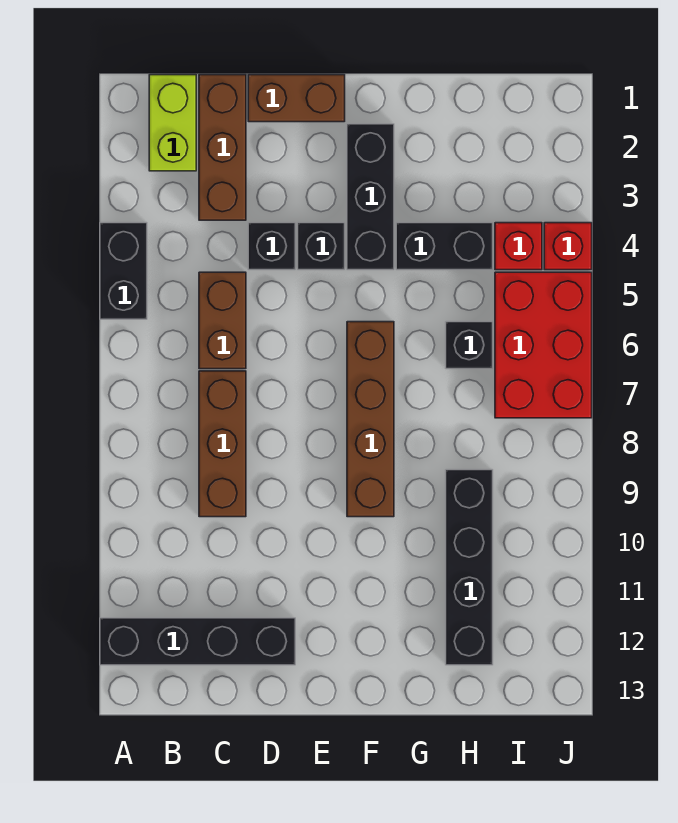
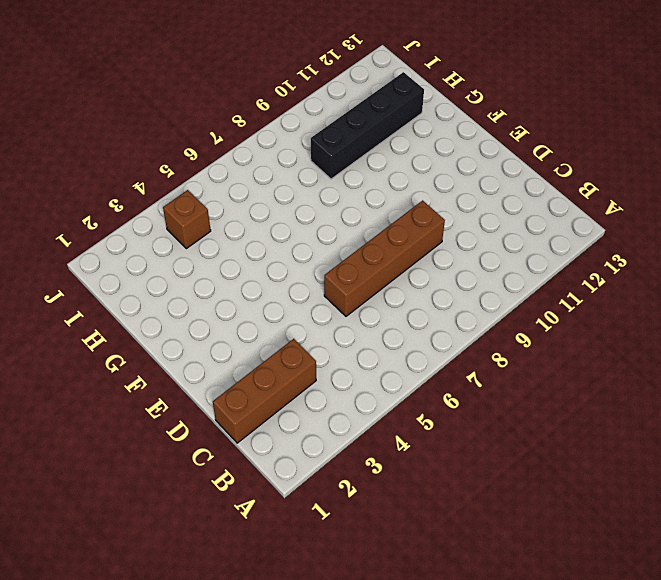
brown brick D6:D9 level 1 -> brown brick F6:F9 level 1
brown brick I4 level 1 -> red brick I4 level 1
none -> black brick A4:A5 level 1
none -> black brick A12:D12 level 1
none -> lime brick B1:B2 level 1

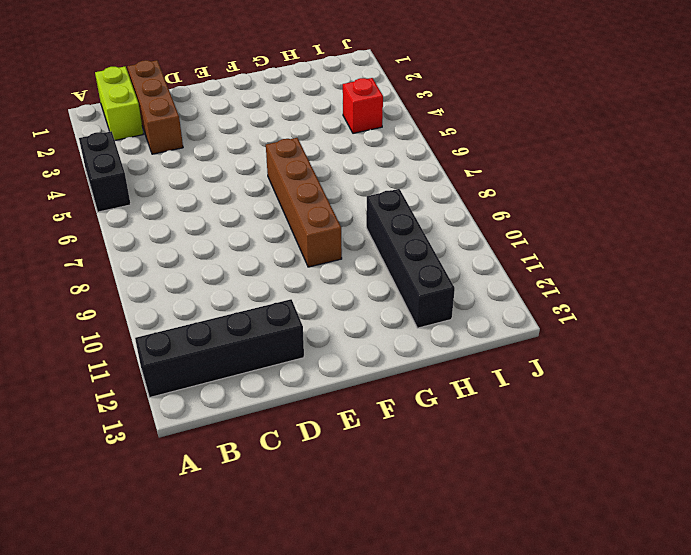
none -> brown brick C5:C6 level 1
none -> brown brick C7:C9 level 1
none -> brown brick D1:E1 level 1

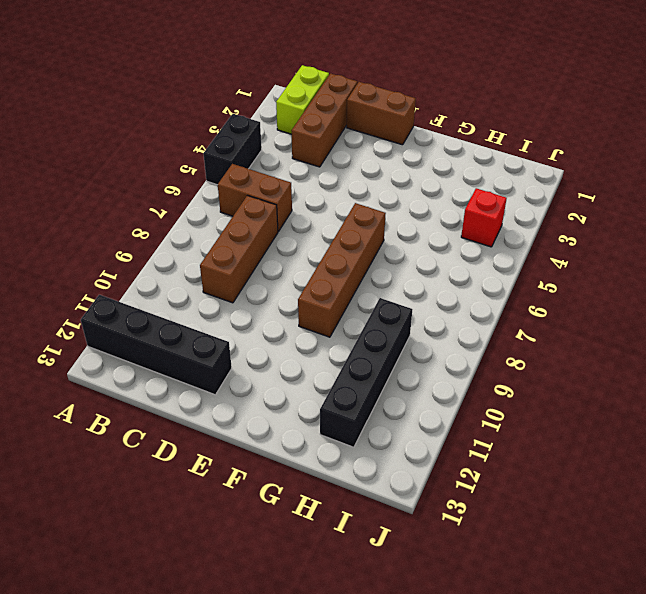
brown brick B6:C6 level 1 -> brown brick C5:C6 level 1
none -> black brick D4 level 1
none -> black brick E4 level 1
none -> black brick F2:F4 level 1

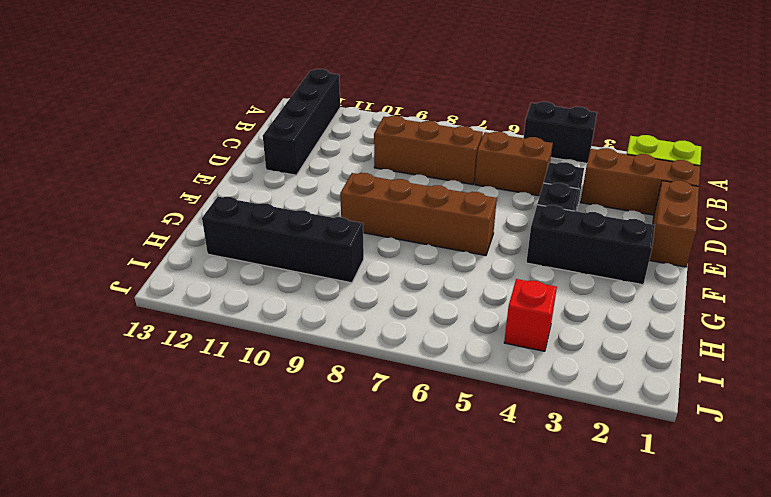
none -> black brick G4:H4 level 1
none -> black brick H6 level 1
none -> red brick I5:J7 level 1

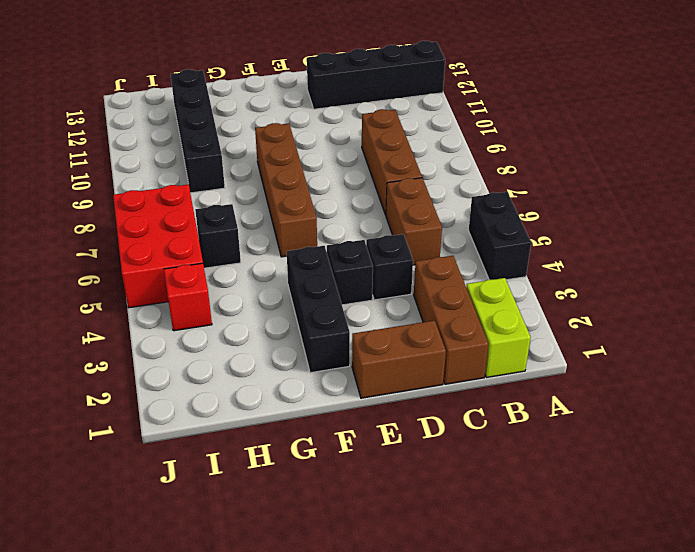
none -> black brick G4:H4 level 1
none -> red brick J4 level 1

